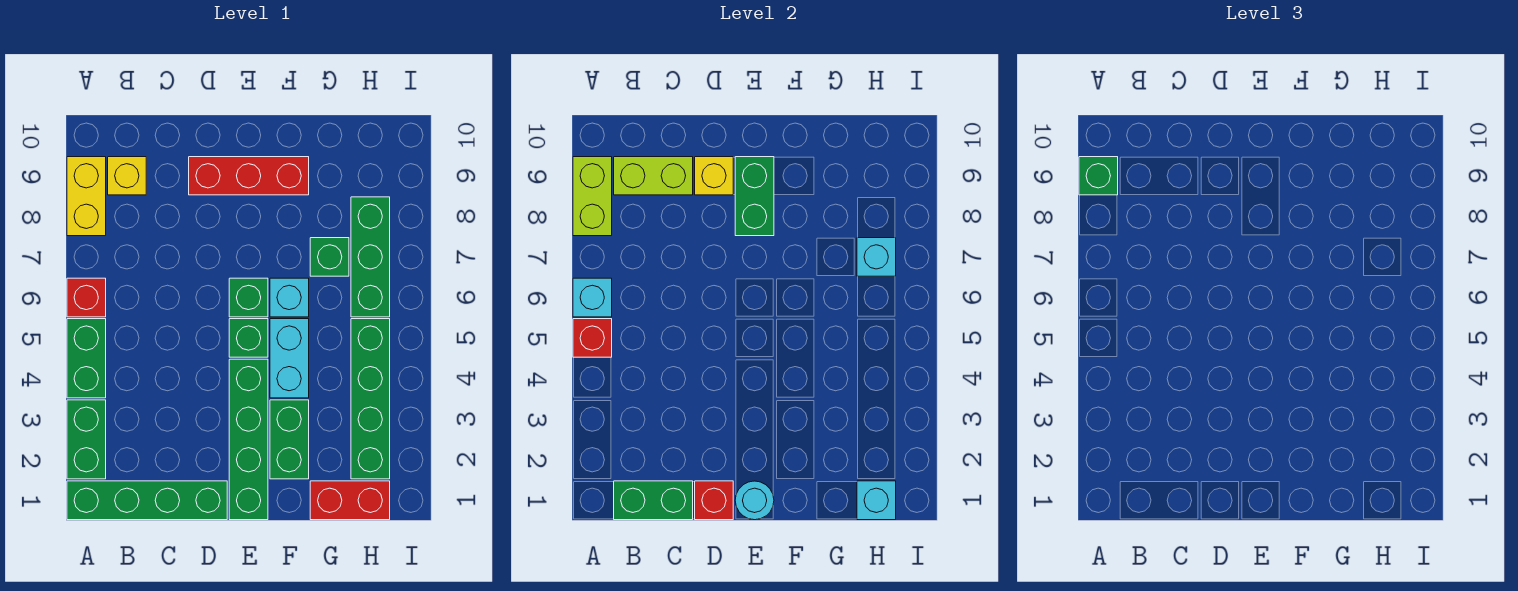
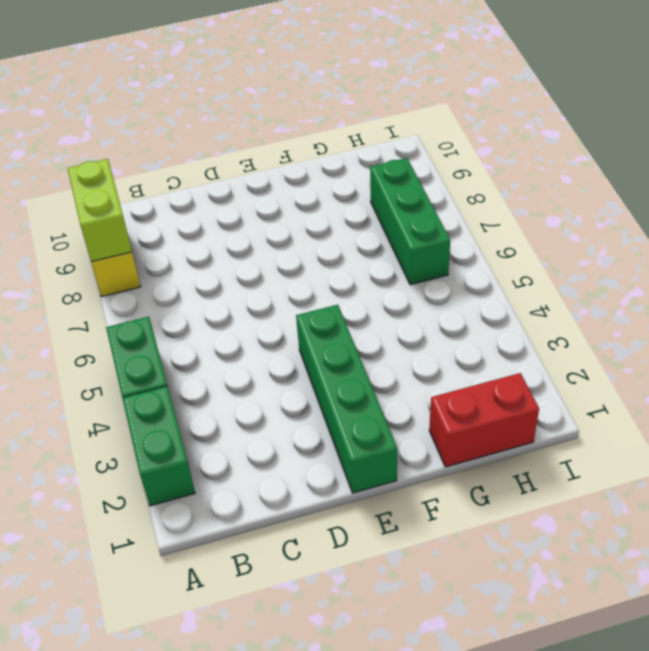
none -> green brick A1:D1 level 1
none -> red brick A6 level 1
none -> yellow brick B9 level 1

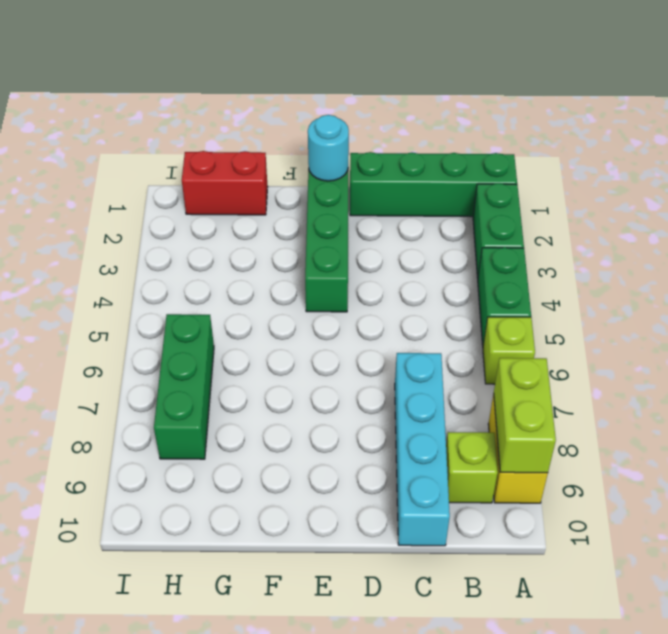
lime brick A6 level 1 -> red brick A6 level 1
lime brick B9 level 1 -> yellow brick B9 level 1
cyan brick C7:C10 level 1 -> none
none -> red brick D9:F9 level 1
none -> green brick E5 level 1
none -> green brick E6 level 1

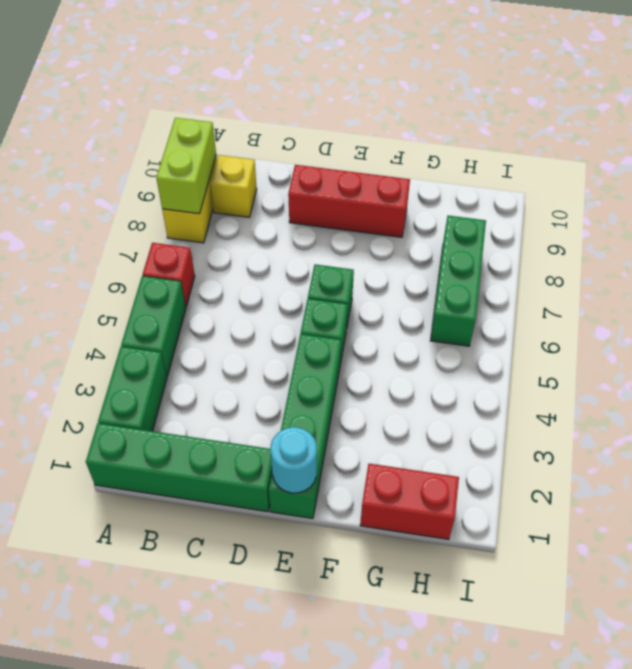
none -> green brick F2:F3 level 1
none -> cyan brick F4:F5 level 1
none -> cyan brick F6 level 1

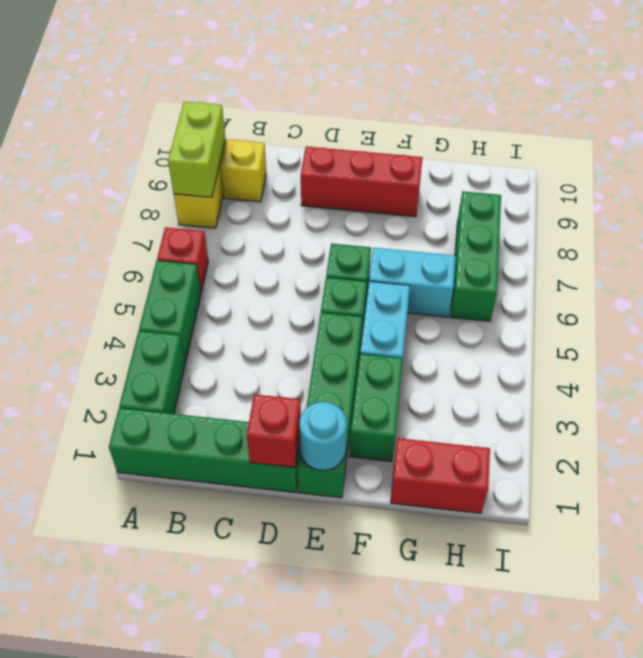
cyan brick F6:G6 level 1 -> cyan brick F6 level 1
none -> green brick G7 level 1
none -> green brick H2:H5 level 1
none -> red brick A5 level 2

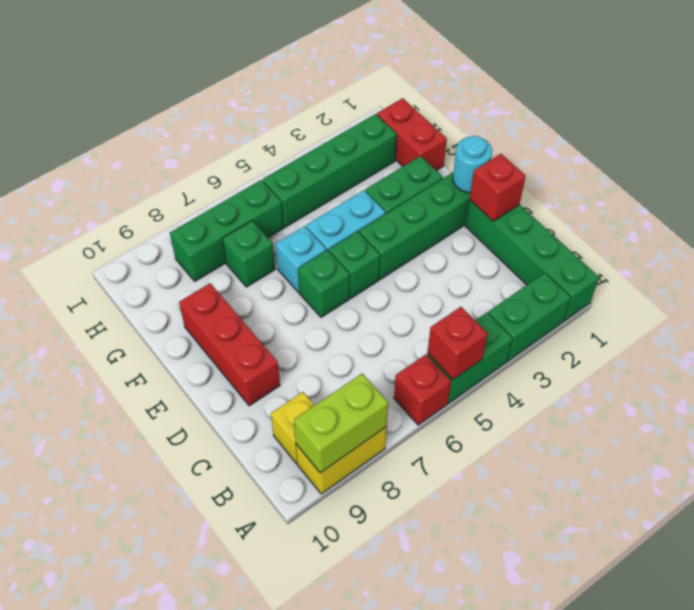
none -> cyan brick A6 level 2
none -> green brick B1:C1 level 2
none -> lime brick B9:C9 level 2

